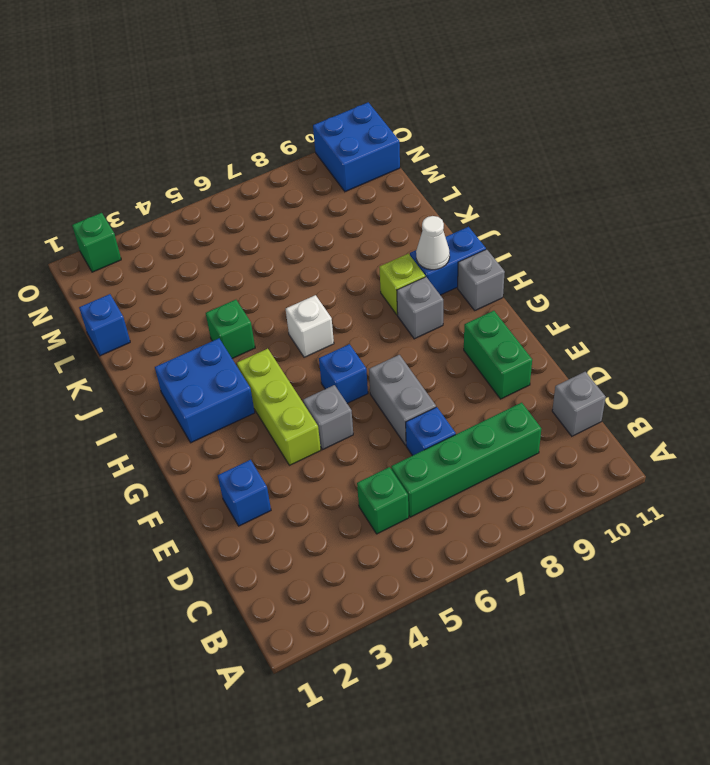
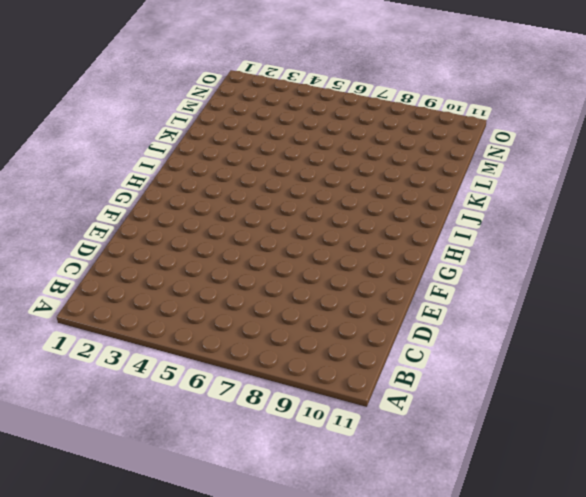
none -> green brick C5 level 1
none -> green brick C6:C9 level 1
none -> grey brick C11 level 1

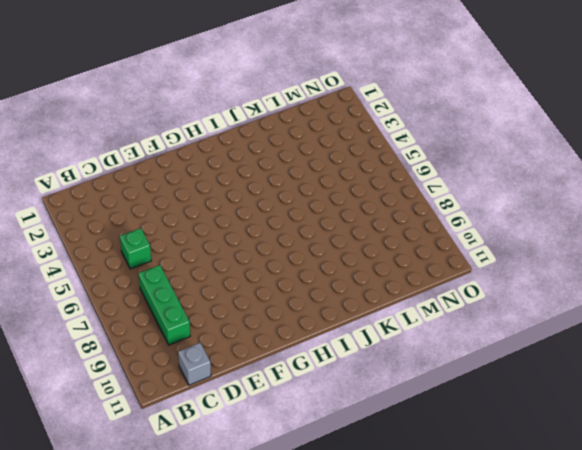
green brick C7:C9 level 1 -> green brick C6:C9 level 1
none -> blue brick D7 level 1
none -> blue brick E2 level 1
none -> grey brick E7:F7 level 1

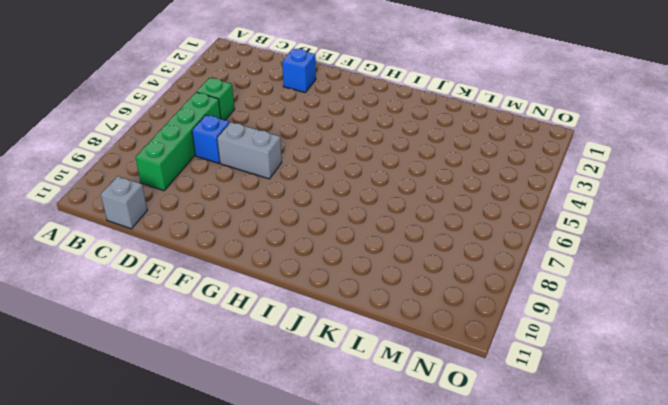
none -> green brick E10:F10 level 1
none -> lime brick F4:H4 level 1
none -> grey brick F5 level 1

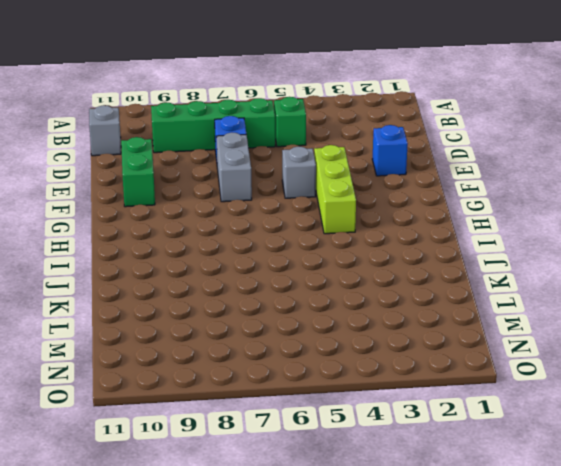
none -> blue brick G6 level 1
none -> blue brick H2:I3 level 1
none -> grey brick H9 level 1

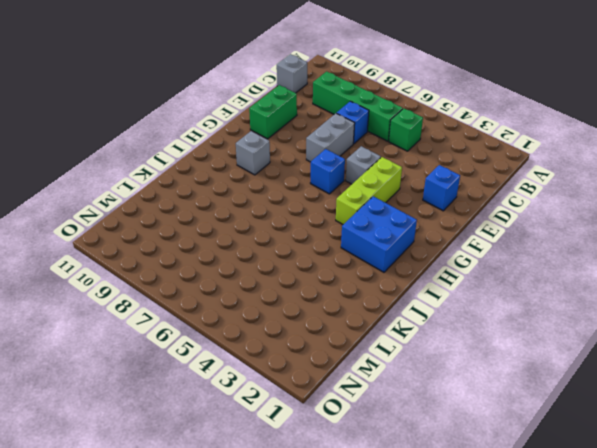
none -> grey brick H11 level 1
none -> white brick I6 level 1
none -> lime brick I9 level 1

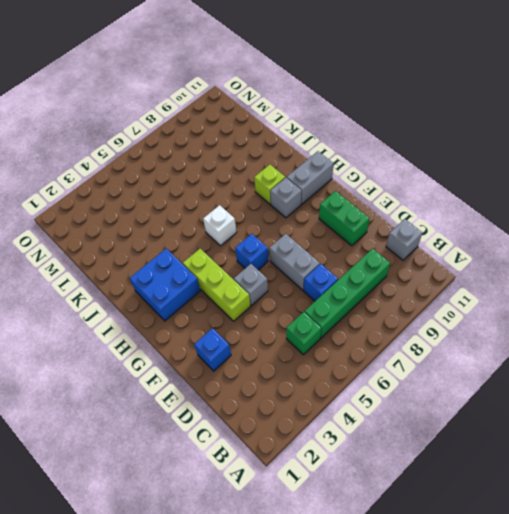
grey brick H10:H11 level 1 -> grey brick H11 level 1
none -> blue brick I10:I11 level 1
none -> green brick J4 level 1
none -> blue brick L1 level 1

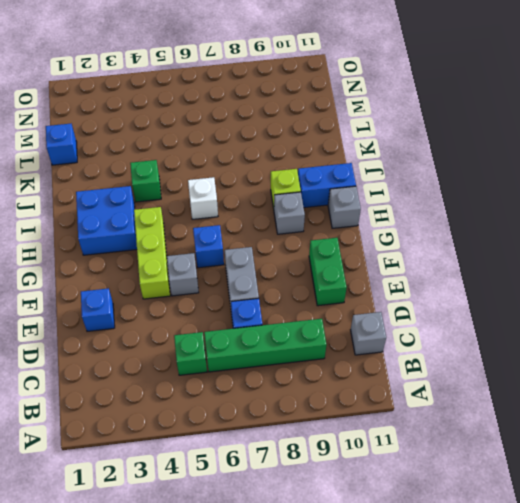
none -> blue brick N10:O11 level 1
none -> green brick O2 level 1
none -> white cone I10 level 2

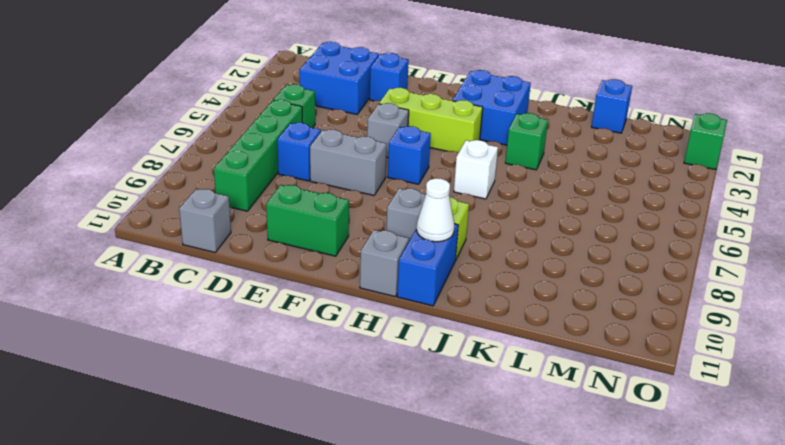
blue brick C2:D3 level 1 -> blue brick N10:O11 level 1

